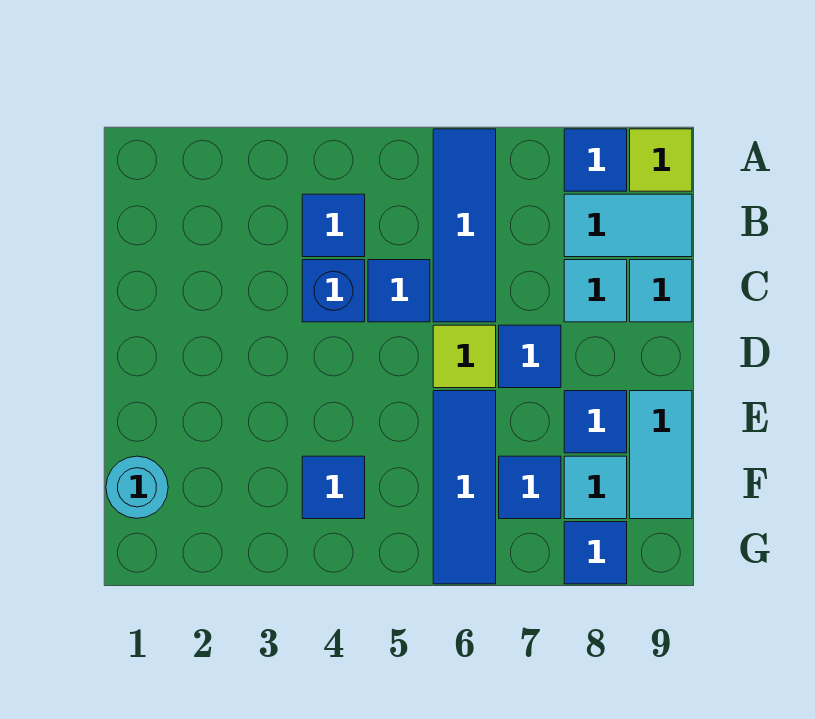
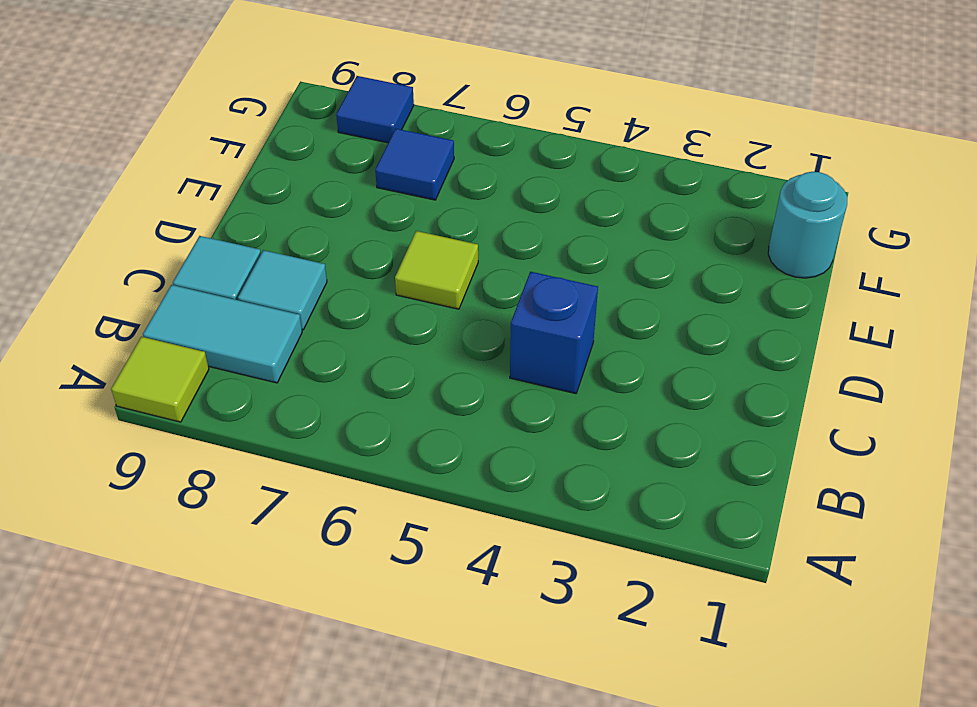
none -> blue tile A6:C6 level 1
none -> blue tile A8 level 1
none -> blue tile B4 level 1

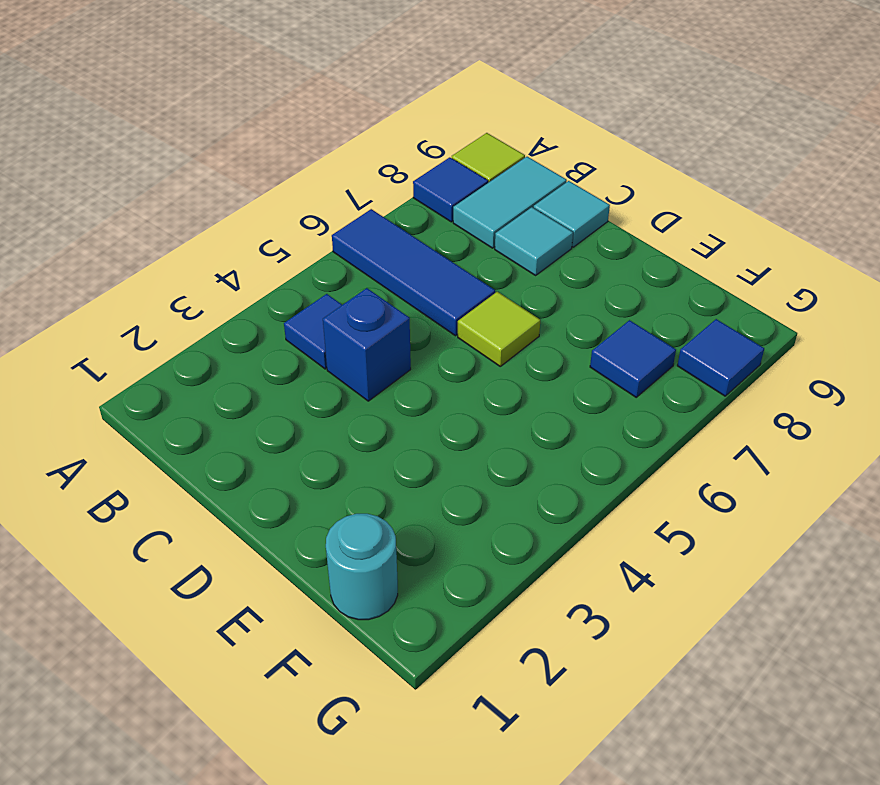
none -> blue tile C5 level 1
none -> blue tile D7 level 1
none -> blue tile E6:G6 level 1

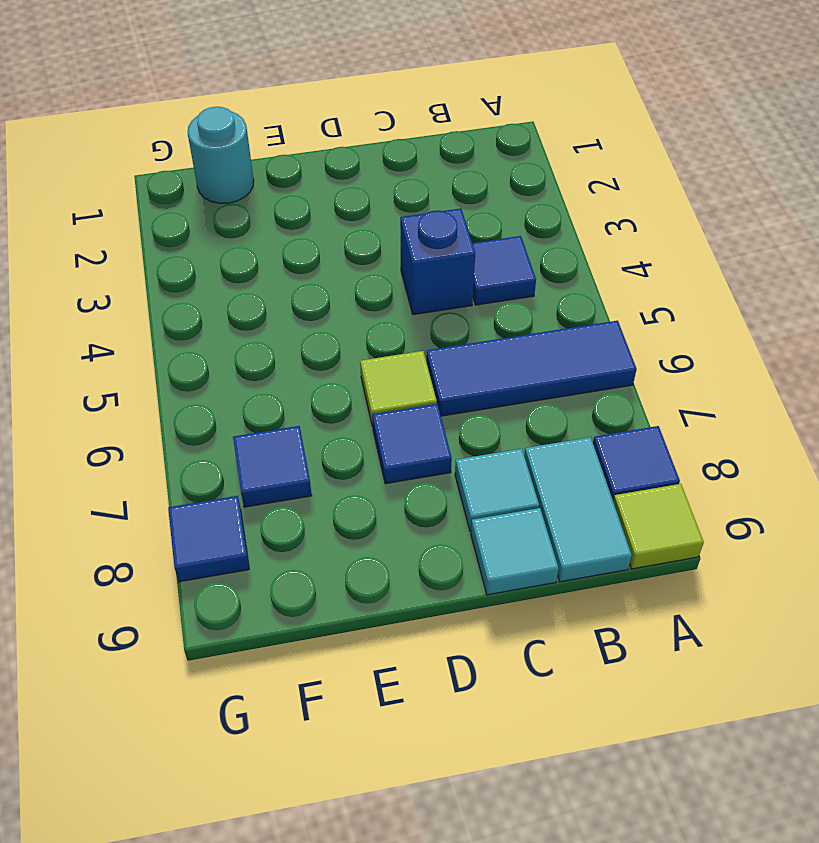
none -> blue tile C5 level 1
none -> blue tile E6:G6 level 1
none -> blue tile E8 level 1

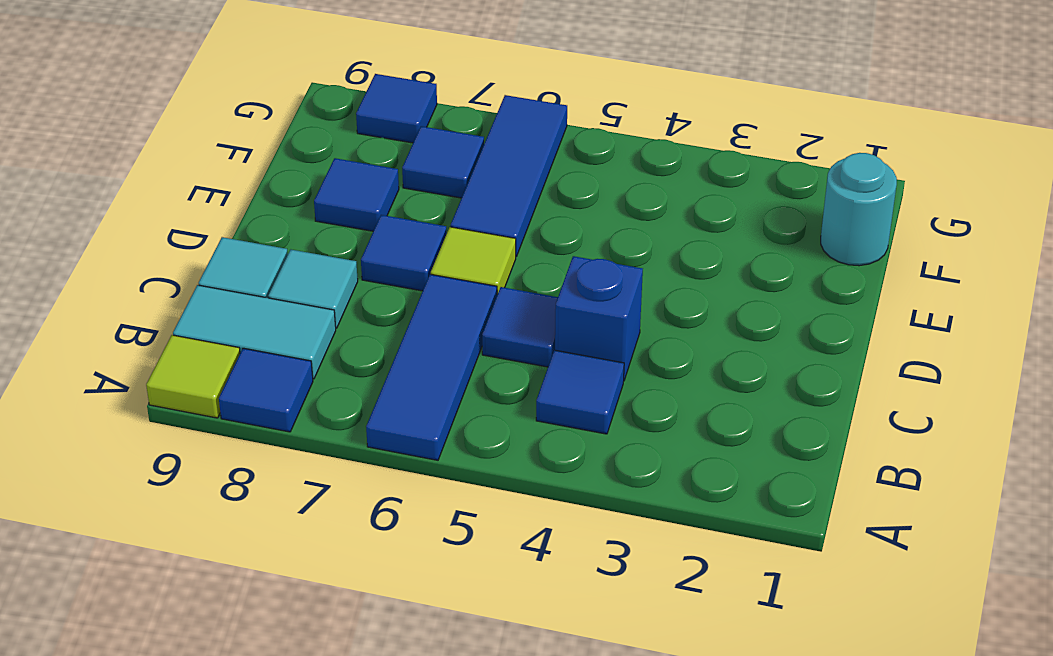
none -> cyan tile E9:F9 level 1
none -> blue tile F4 level 1
none -> cyan tile F8 level 1

